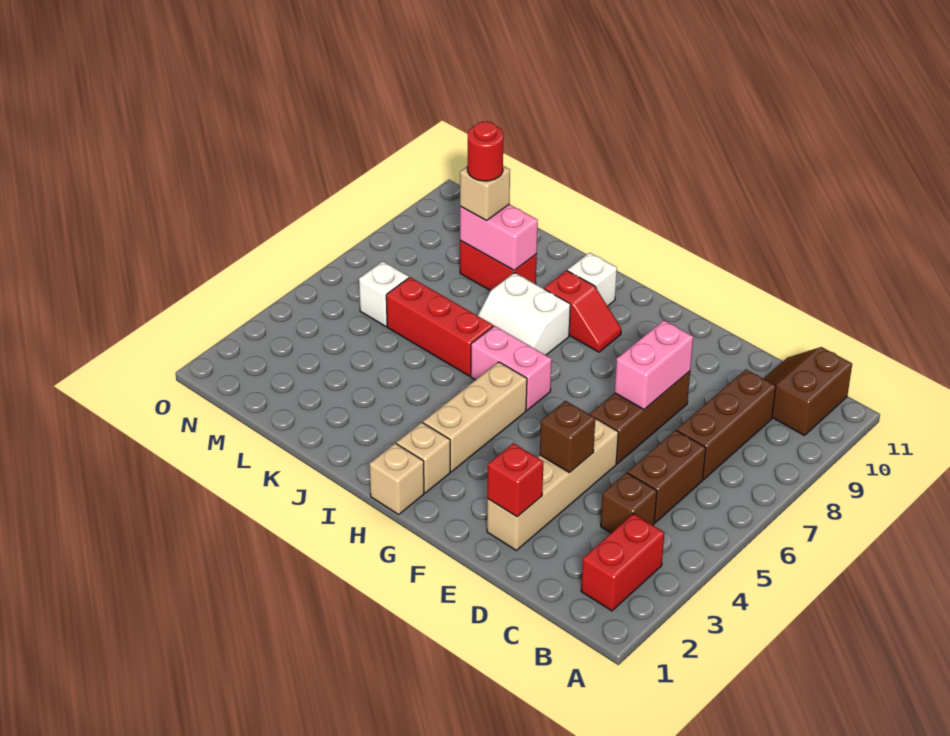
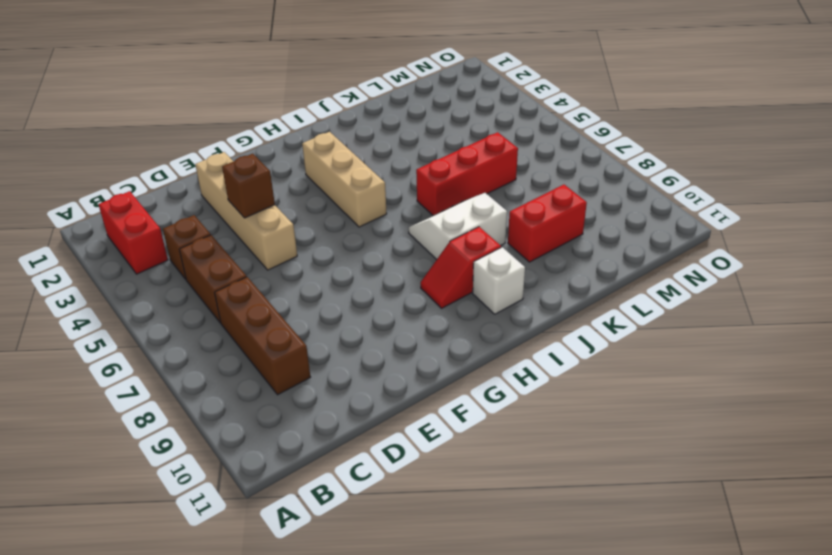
none -> brown slope B10:C11 level 1 top B
none -> brown brick E6:E8 level 1
none -> tan brick H1 level 1

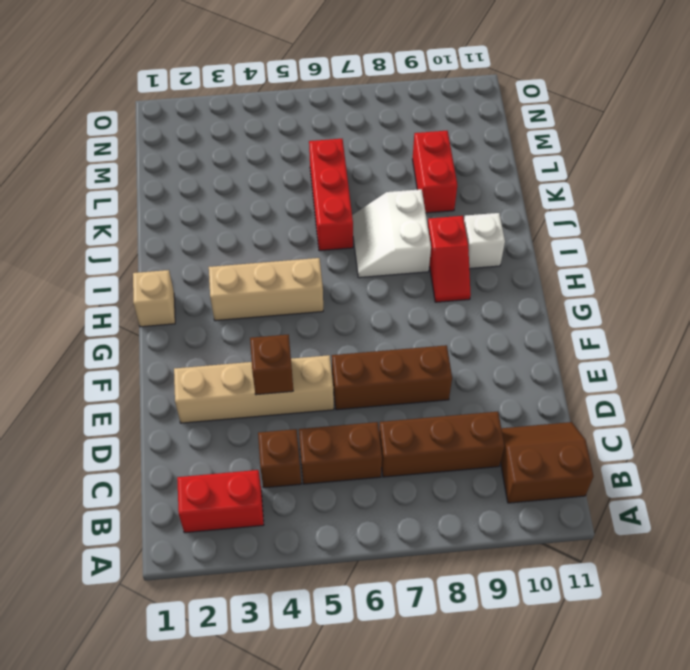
none -> tan brick H2 level 1
none -> pink brick H6:I6 level 1
none -> white brick M6 level 1

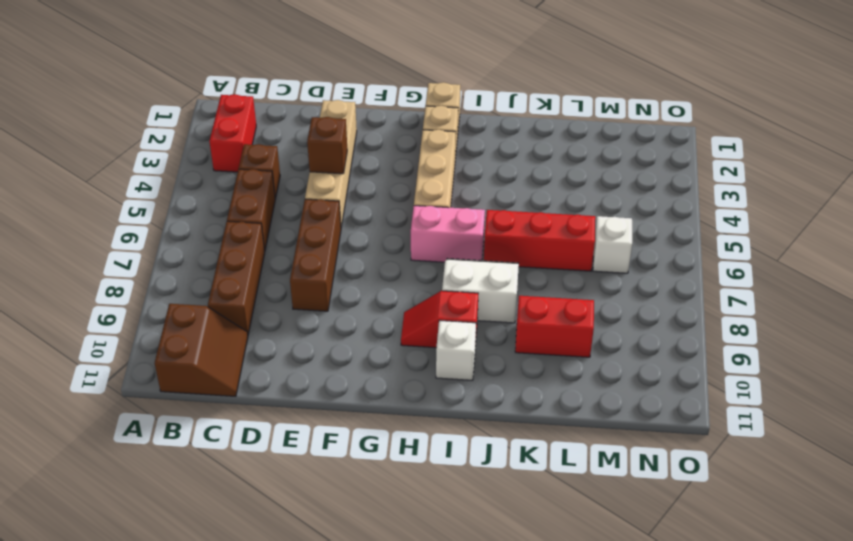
none -> red brick E2 level 2
none -> pink brick E7:E8 level 2
none -> pink brick K9:L9 level 2

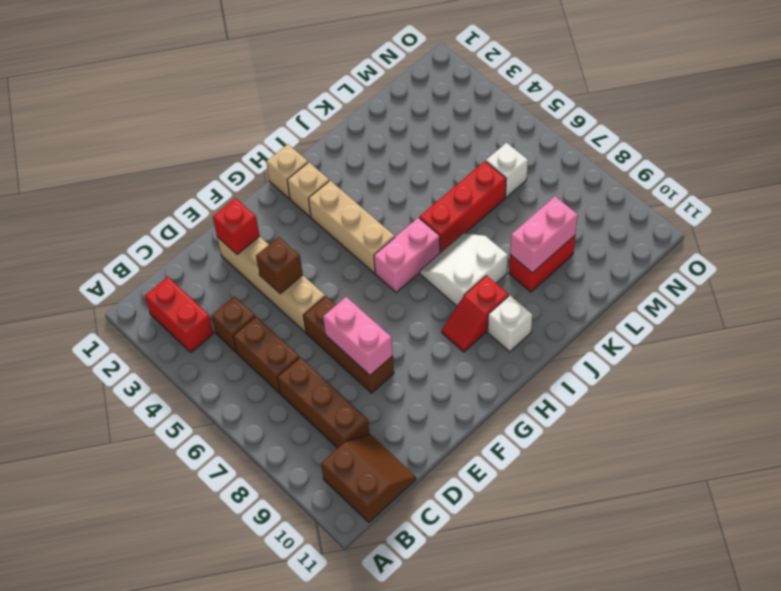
none -> tan brick L9 level 3
none -> red round brick L9 level 4

